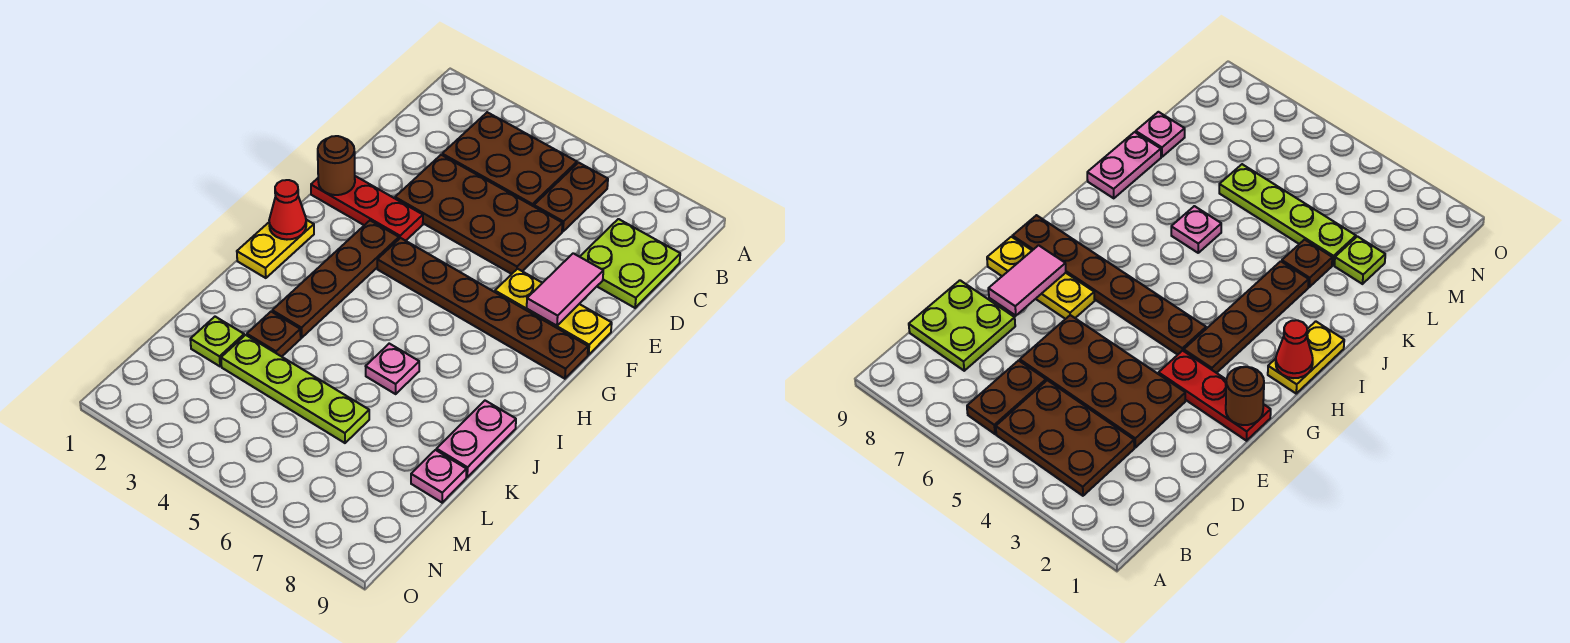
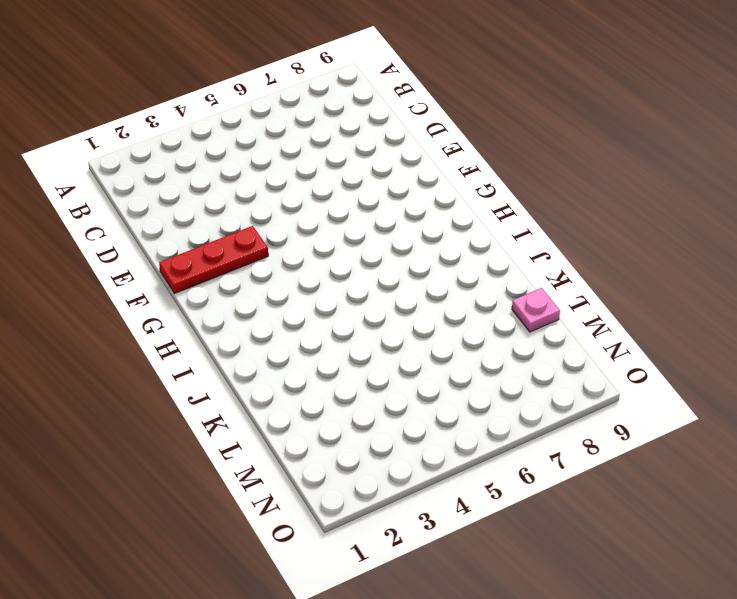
none -> brown plate B3:C5 level 1
none -> brown plate B6:C6 level 1
none -> lime plate C8:D9 level 1

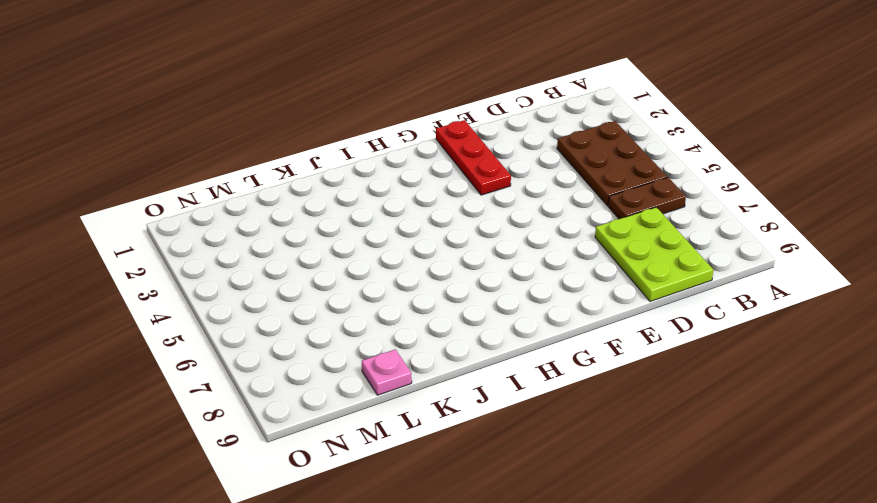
lime plate C7:D9 level 1 -> lime plate C8:D9 level 1
none -> brown plate D3:E6 level 1
none -> yellow plate F7:F9 level 1
none -> brown plate G3:J3 level 1

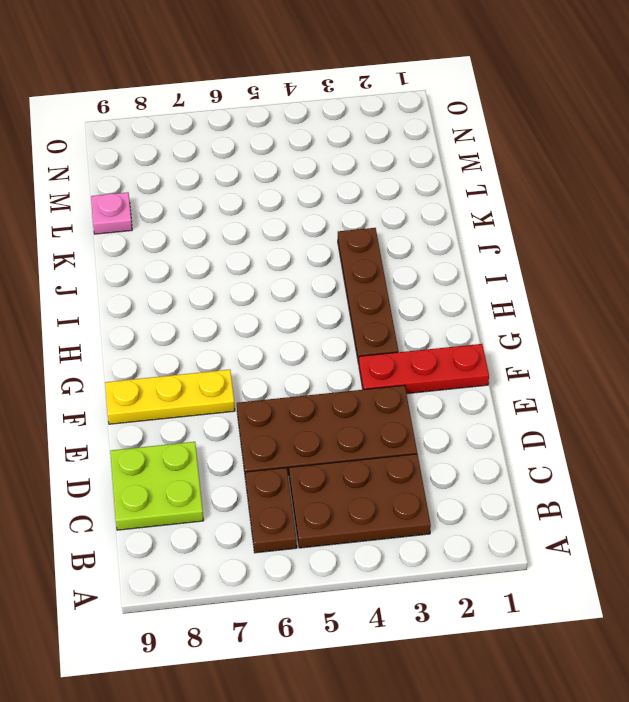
none -> brown plate G4:G9 level 1
none -> yellow plate H1:I1 level 1
none -> pink plate J6 level 1

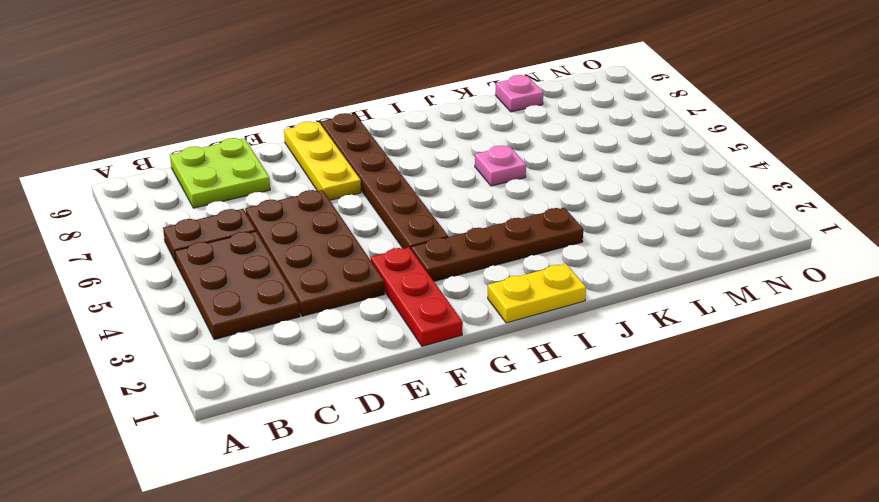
none -> pink plate J9:K9 level 1
none -> brown plate K3 level 1
none -> lime plate L2 level 1

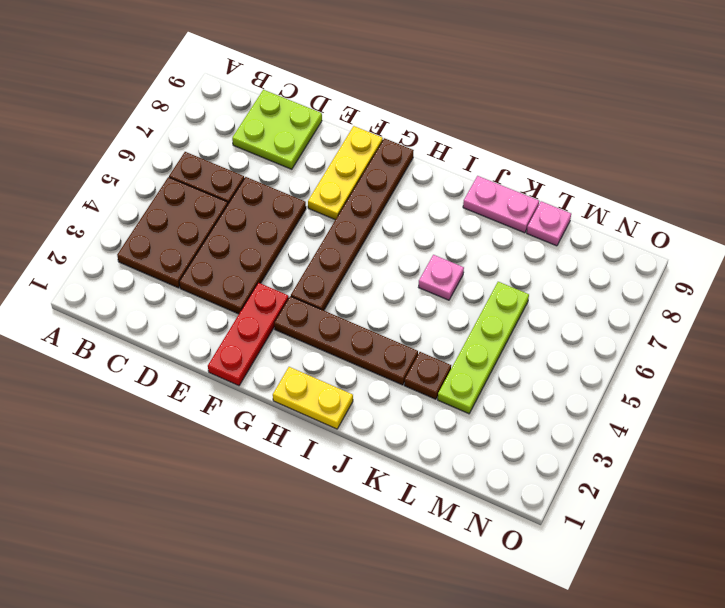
none -> lime plate L2 level 1
none -> pink tile E8:F8 level 2
none -> brown round brick F1 level 2

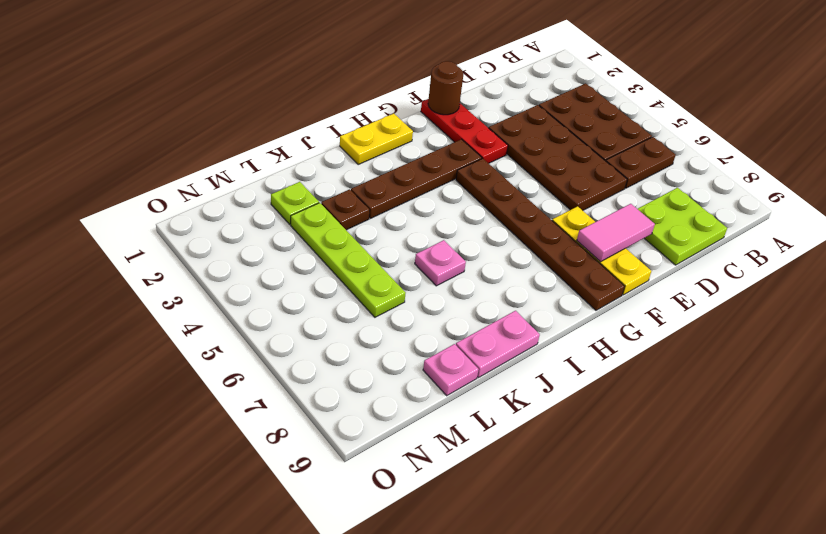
none -> red cone H1 level 2

